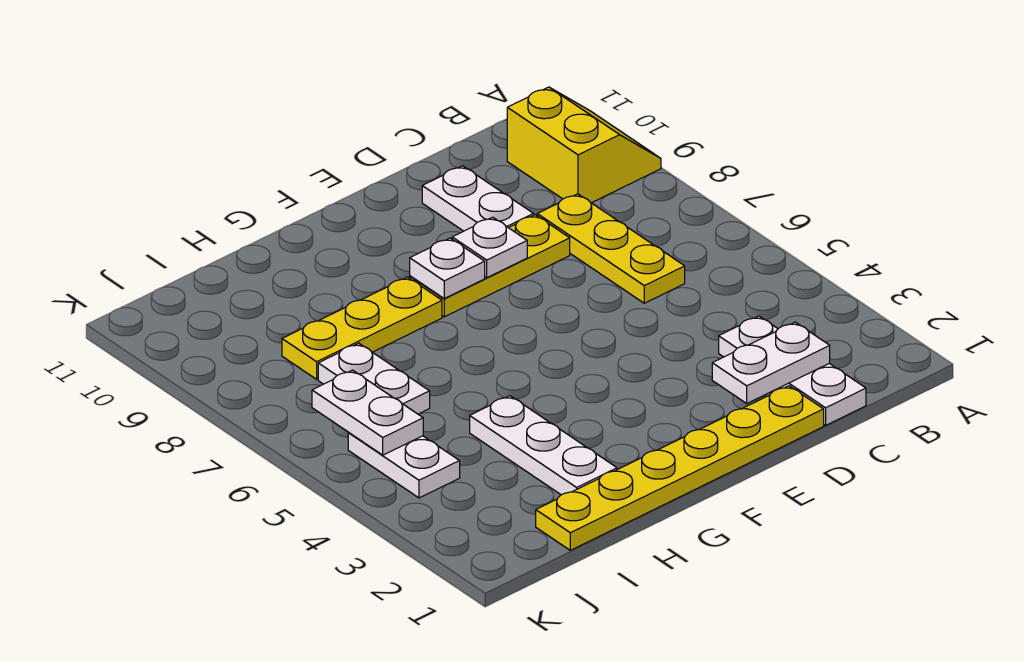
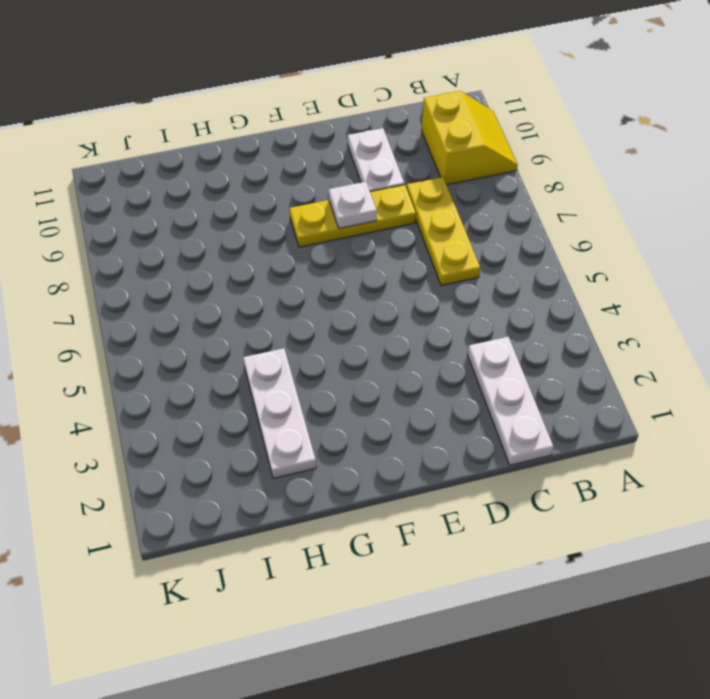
none -> yellow plate D1:I1 level 1
none -> yellow plate G8:I8 level 1
none -> white plate I6:I7 level 1

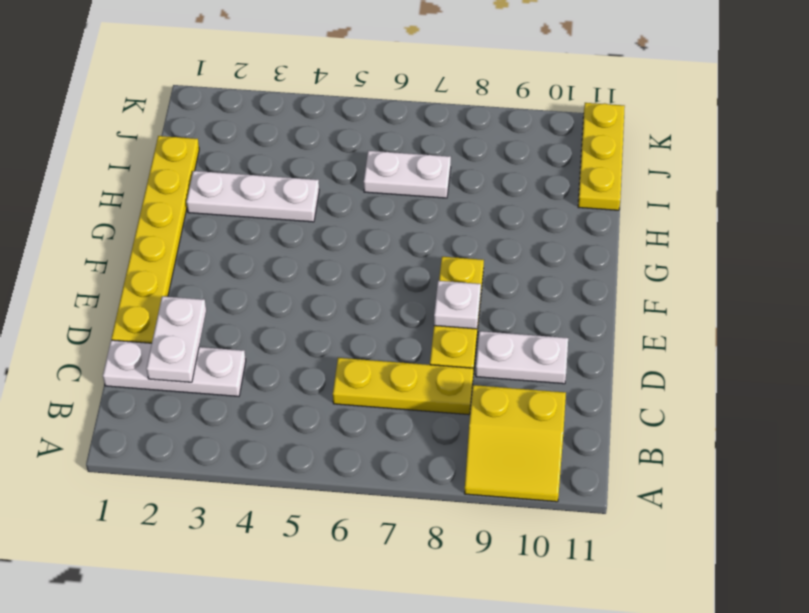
yellow plate I11:K11 level 1 -> yellow plate G8:I8 level 1
none -> white plate J4:J5 level 1
none -> white plate F8 level 2
none -> white plate J5:J6 level 2

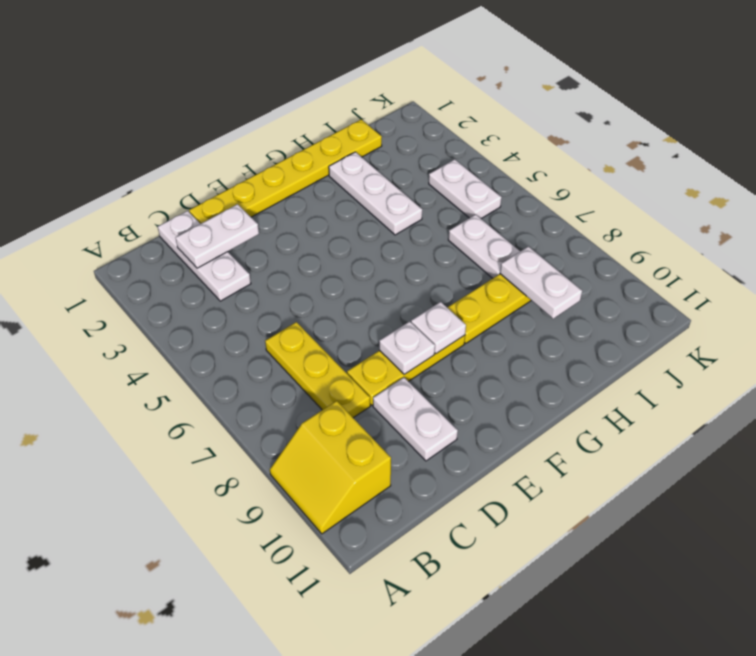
white plate I8:I9 level 2 -> white plate J5:J6 level 2

